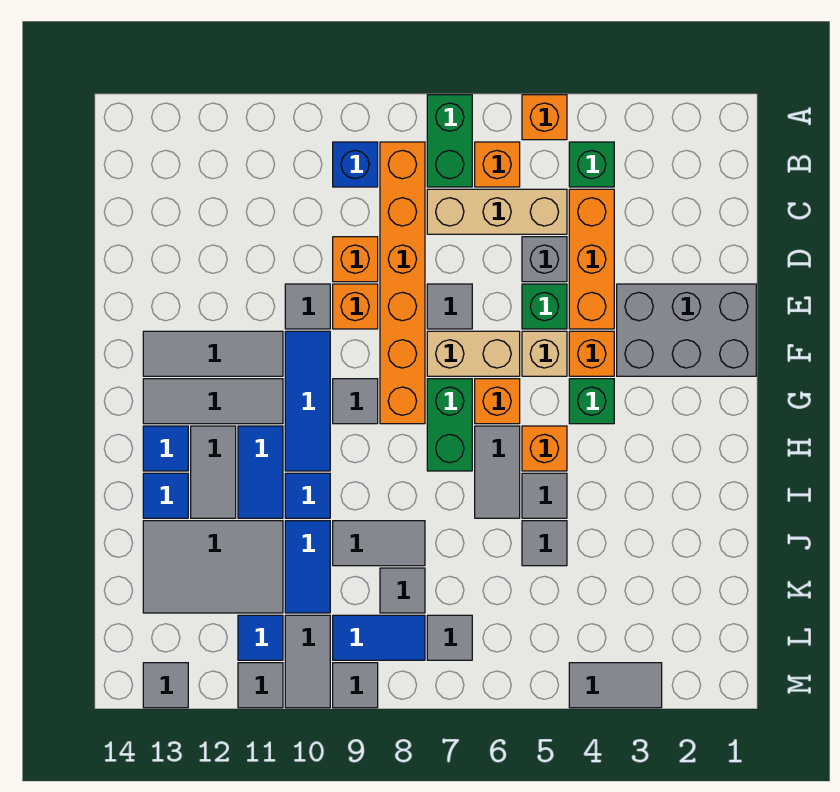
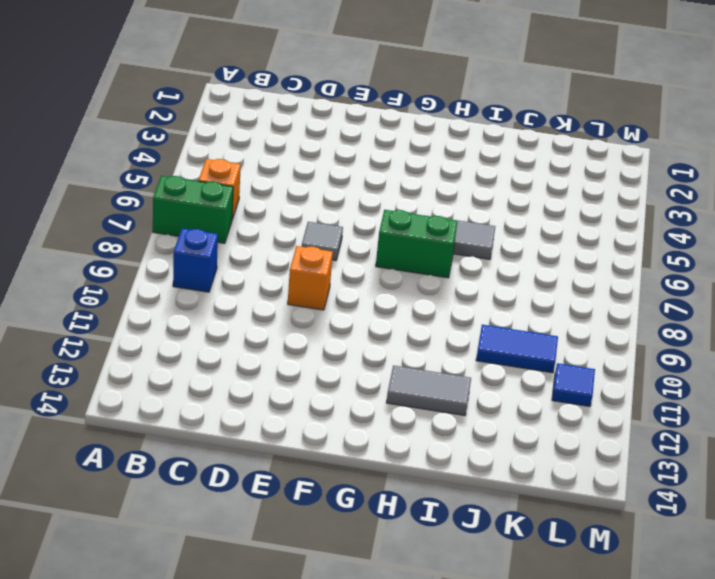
none -> orange brick A5 level 1
none -> green brick B4 level 1
none -> orange brick B8:G8 level 1
none -> orange brick C4:E4 level 1

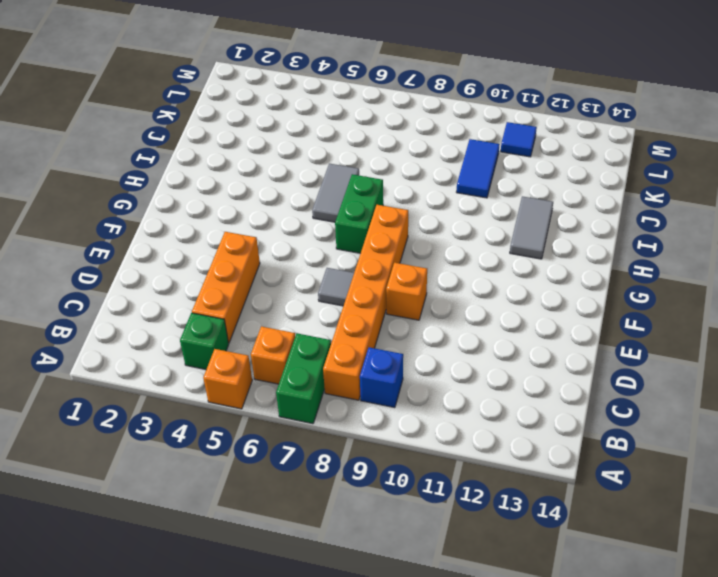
none -> tan brick C5:C7 level 1
none -> grey brick D5 level 1
none -> orange brick D9 level 1
none -> grey brick E1:F3 level 1

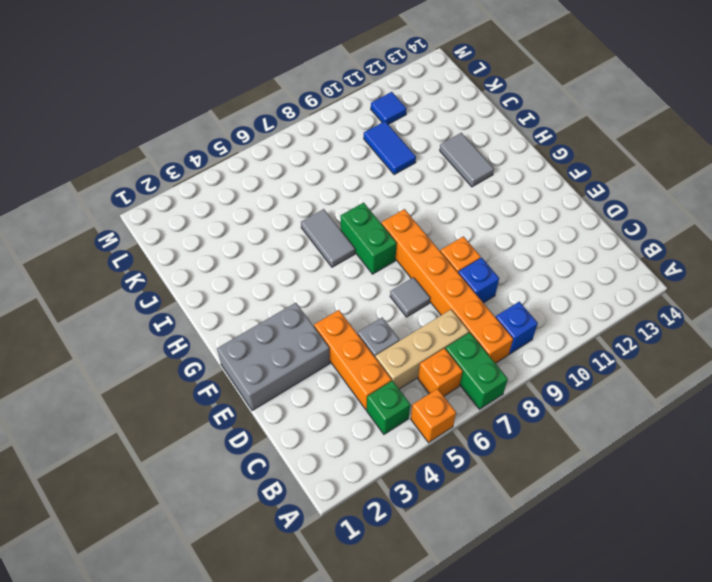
blue brick D9 level 1 -> orange brick D9 level 1
none -> green brick E5 level 1
none -> grey tile E10 level 1
none -> orange brick F4 level 1
none -> tan brick F5 level 1

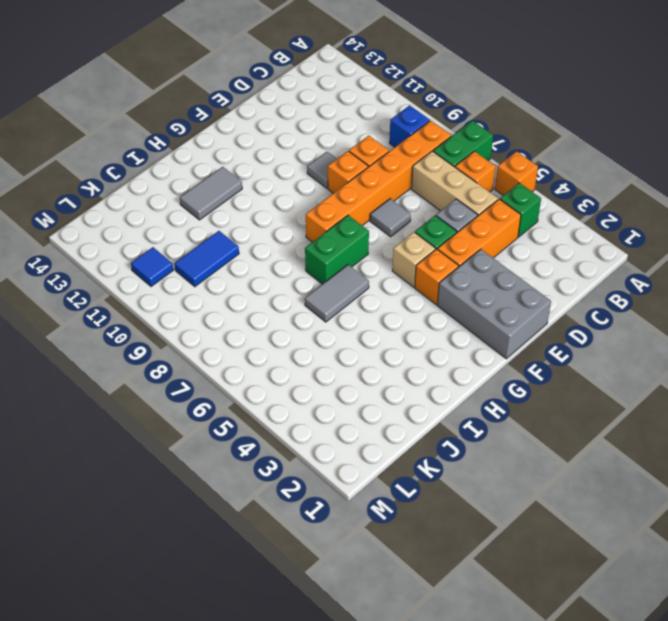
none -> tan brick F6:F7 level 1
none -> blue tile F10:H10 level 1
none -> grey tile F11:F13 level 1
none -> green brick G4 level 1

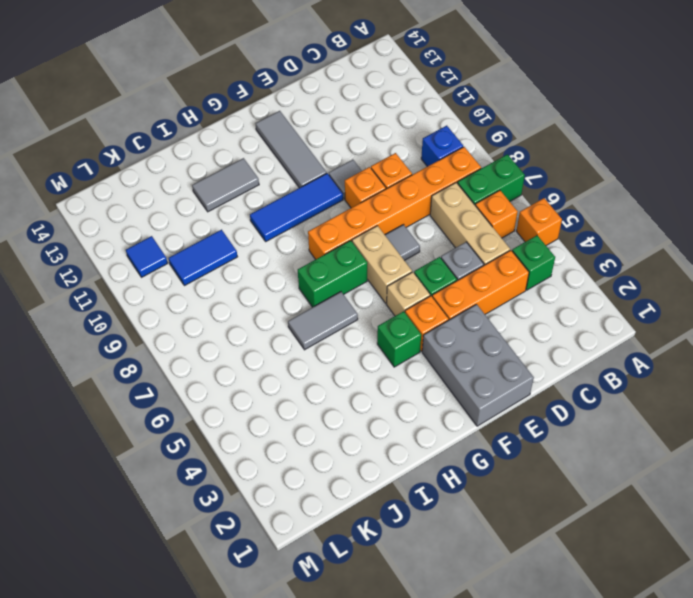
none -> orange brick G6 level 1
none -> grey tile G9 level 1
none -> grey tile G11:G13 level 1
none -> orange brick H5 level 1

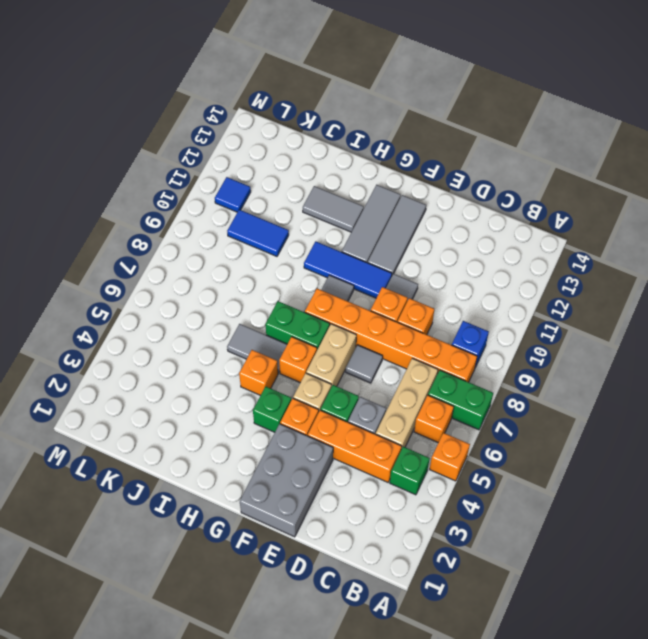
none -> blue tile H11:I11 level 1
none -> blue tile H13 level 1
none -> grey tile I5 level 1
none -> blue tile I10 level 1

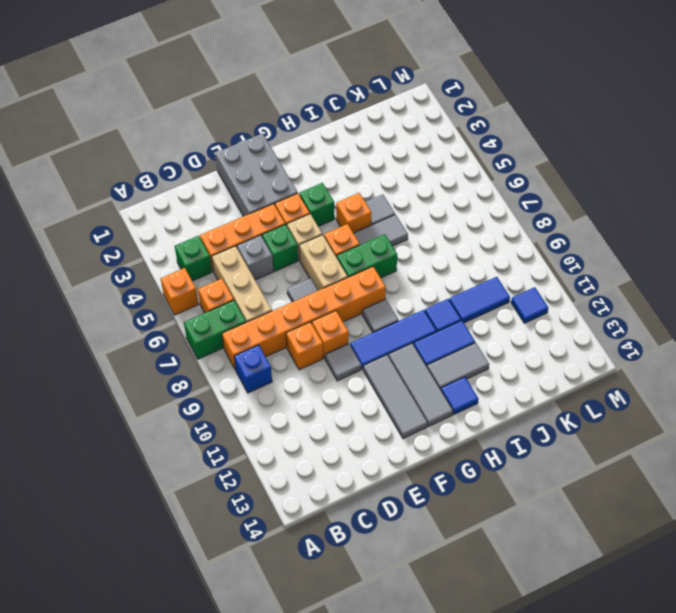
none -> blue tile I13 level 1
none -> grey tile J5 level 1
none -> grey tile J8:J9 level 1
none -> grey tile J11:K13 level 1

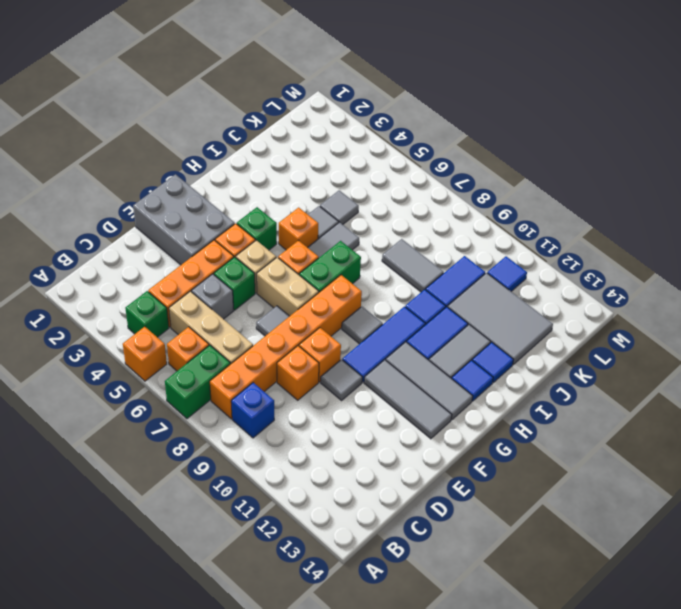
none -> grey tile K8 level 1
none -> grey tile L7 level 1
none -> blue tile L8:L9 level 1
none -> grey tile L10:M10 level 1

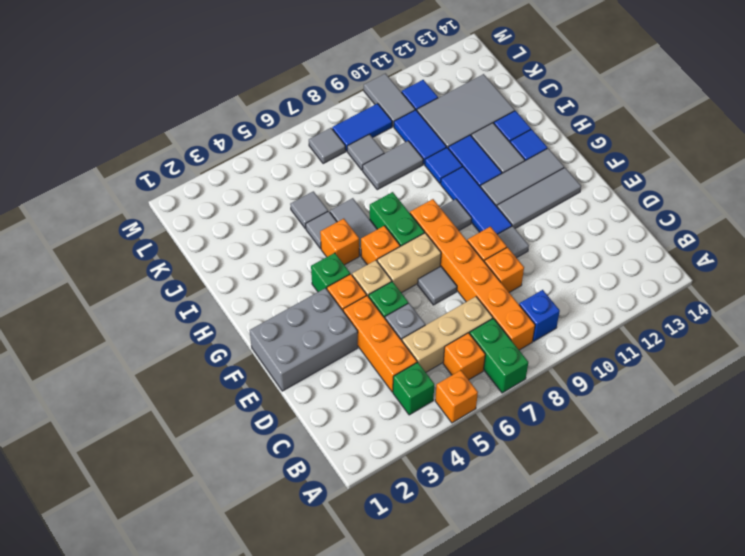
none -> grey tile M3:M4 level 1
none -> grey tile M9 level 1
none -> grey tile M11 level 1
none -> grey tile M13 level 1

